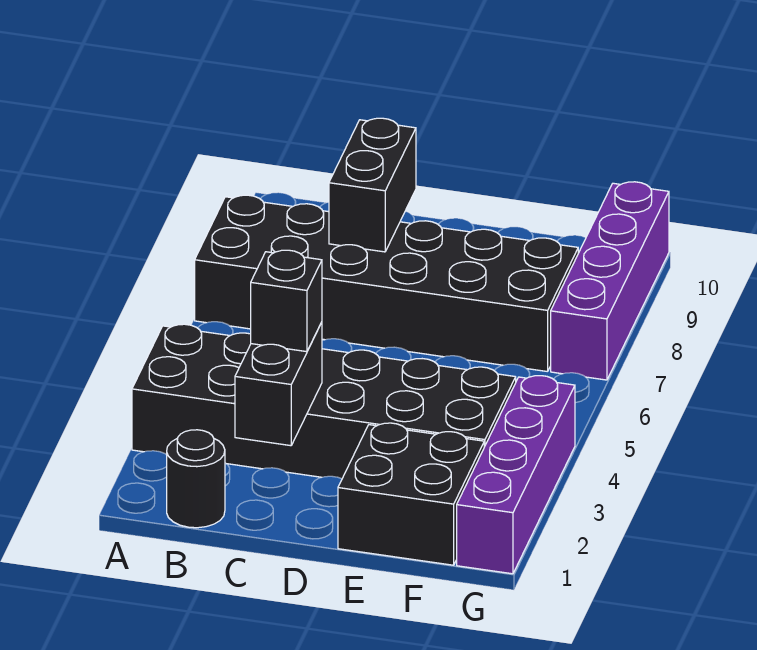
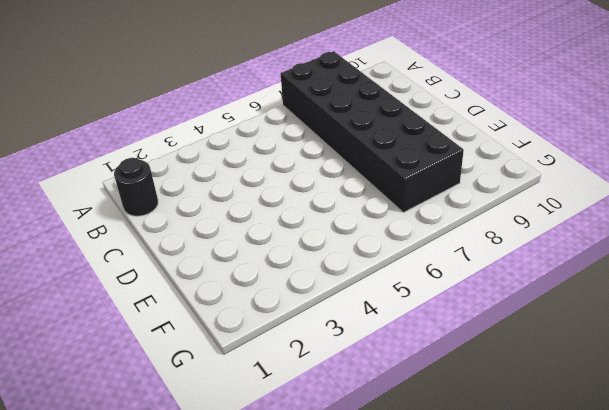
none -> black brick A3:F4 level 1
none -> black brick E1:F2 level 1

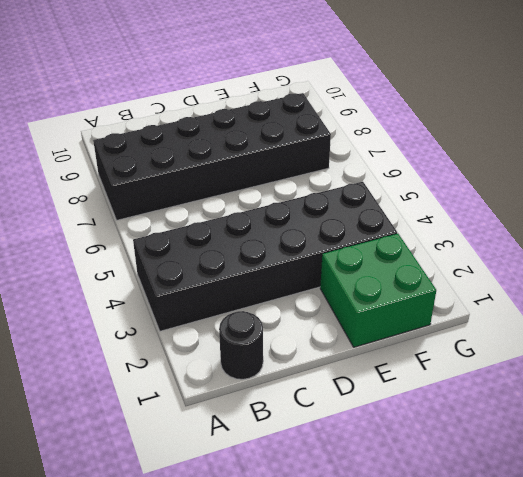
green brick E1:F2 level 1 -> black brick E1:F2 level 1
none -> purple brick G1:G4 level 1
none -> purple brick G7:G10 level 1

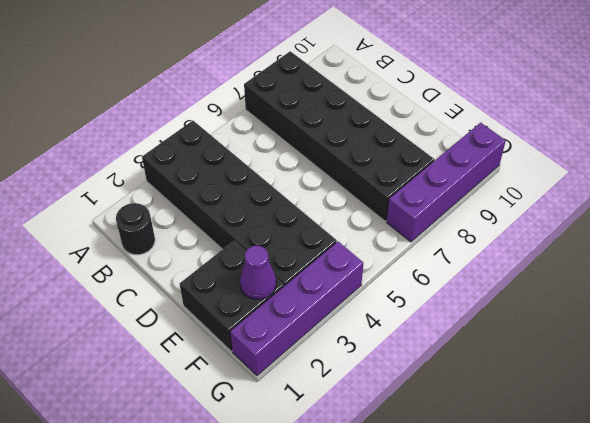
purple cone F2 level 2 -> none
none -> black brick C2:C3 level 2
none -> black brick C8:C9 level 2

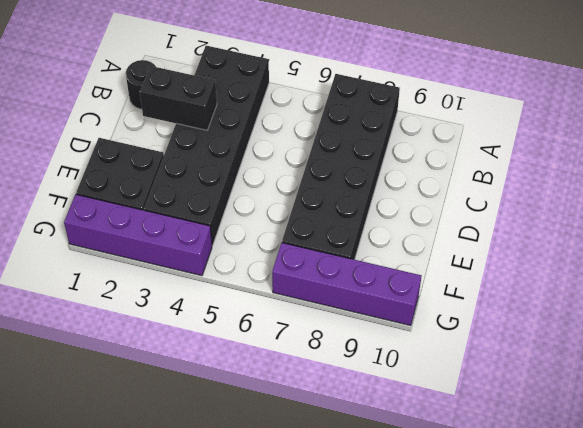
none -> black brick C8:C9 level 2
none -> black brick C3 level 3

